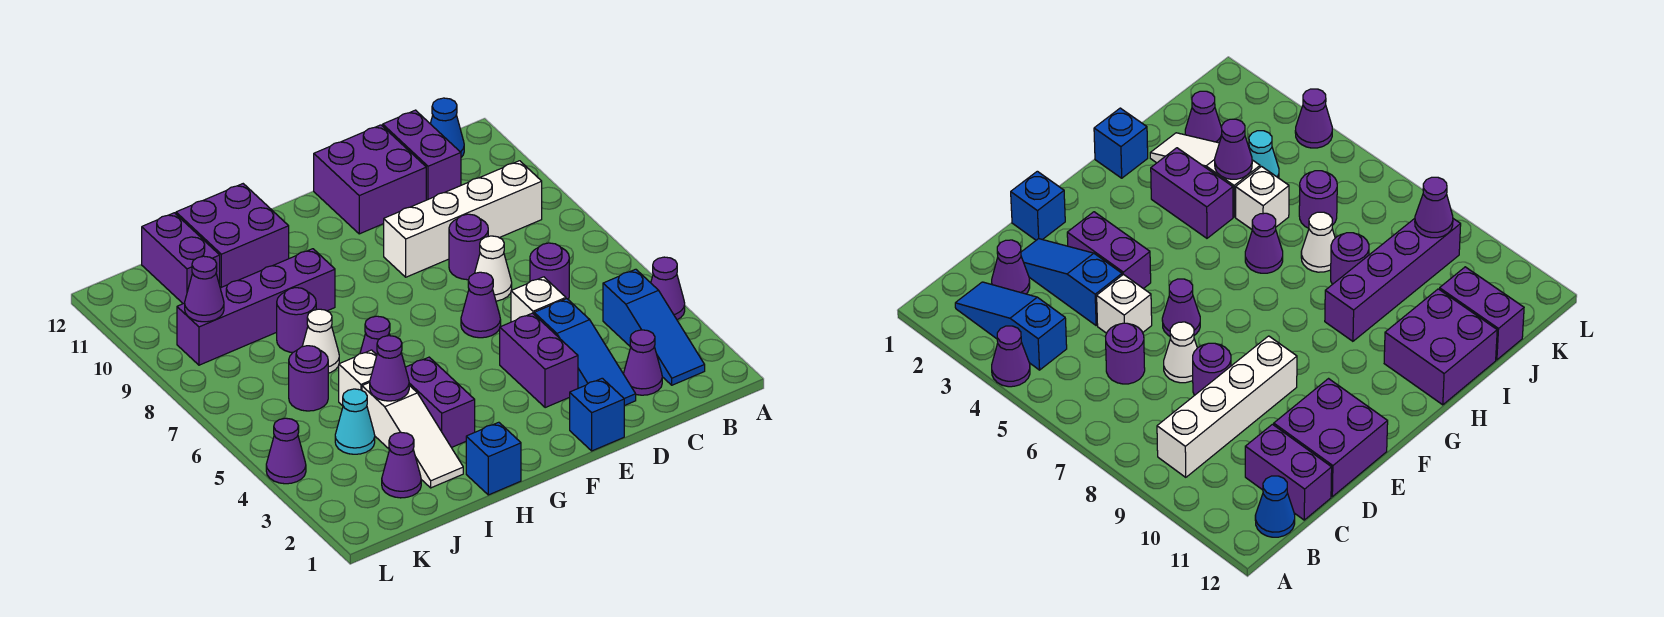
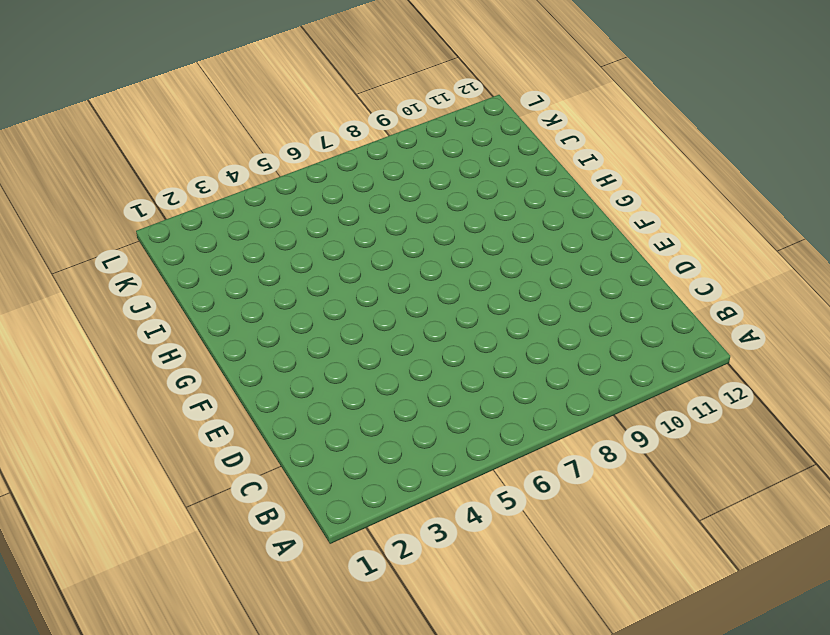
none -> purple cone A4 level 1
none -> blue slope B2:B4 level 1 top 4
none -> white brick B9:E9 level 1
none -> blue cone B12 level 1

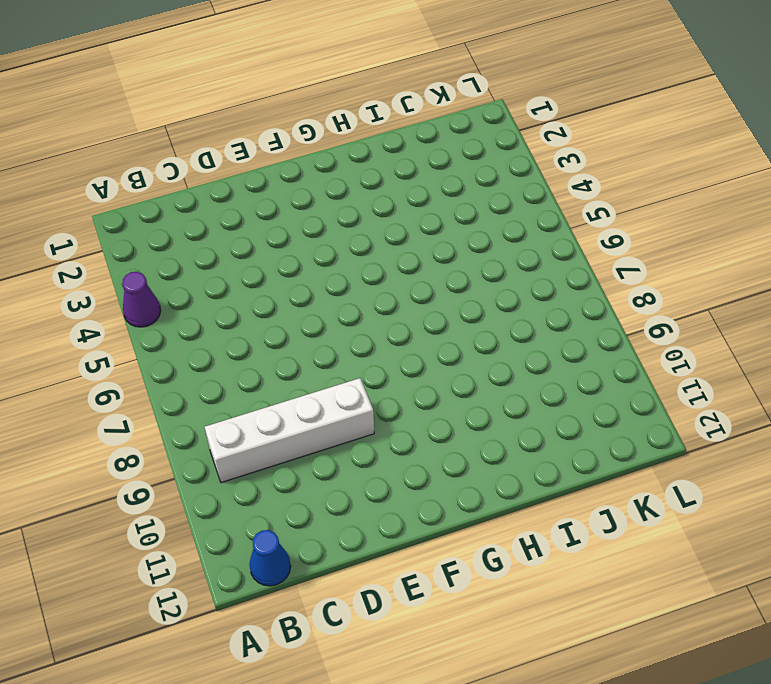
none -> blue slope B2:B4 level 1 top 4
none -> purple cone C2 level 1
none -> purple round brick C6 level 1
none -> purple brick C11:C12 level 1

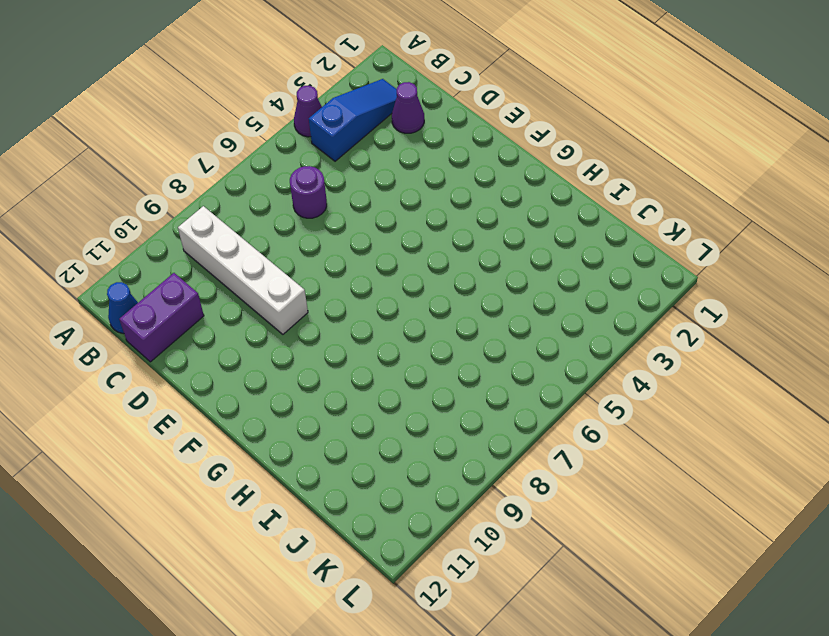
none -> blue slope D2:D4 level 1 top 4
none -> white brick D5 level 1
none -> white cone D7 level 1
none -> purple round brick D8 level 1

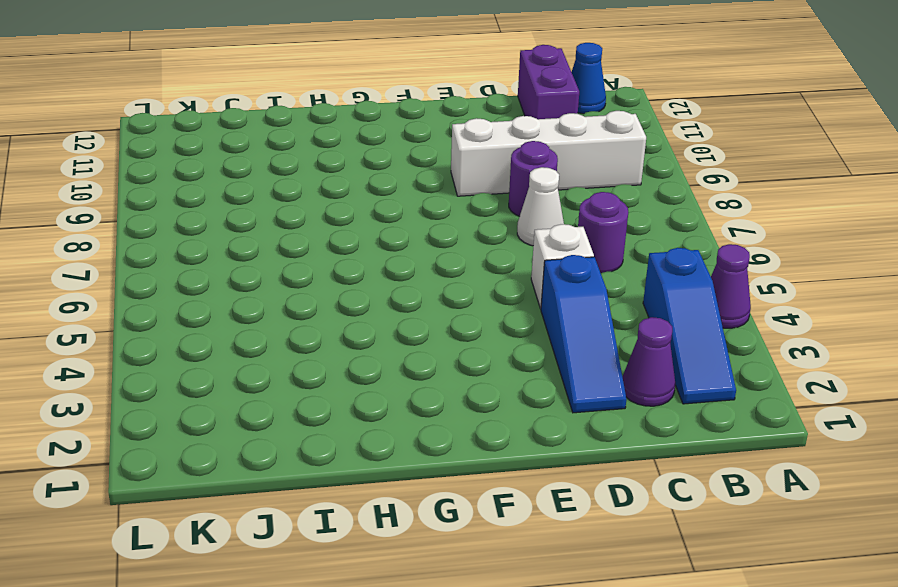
none -> purple brick D11:E12 level 1
none -> blue brick E1 level 1
none -> purple brick E3:E4 level 1
none -> purple cone E6 level 1

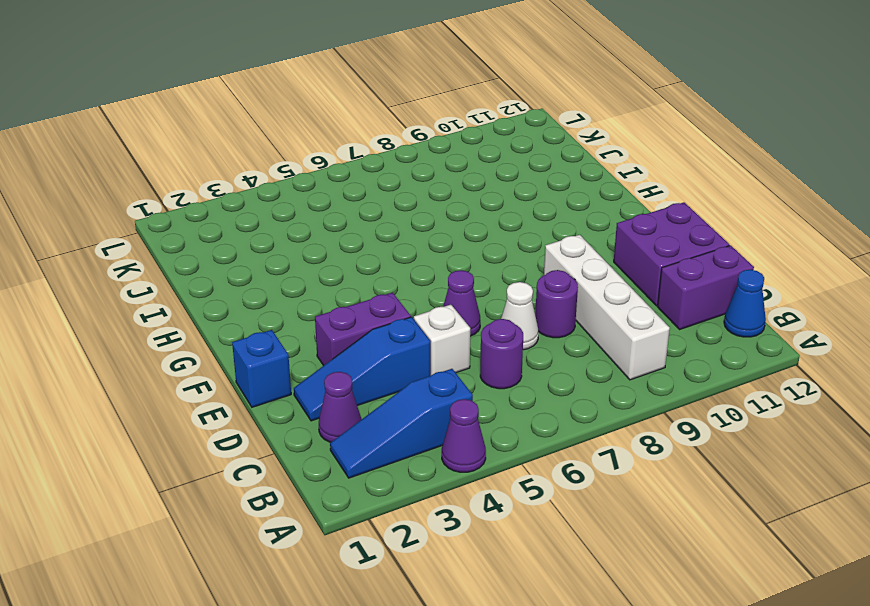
none -> blue brick H1 level 1
none -> purple brick H3:H4 level 1
none -> purple cone H6 level 1
none -> purple brick H9:K9 level 1

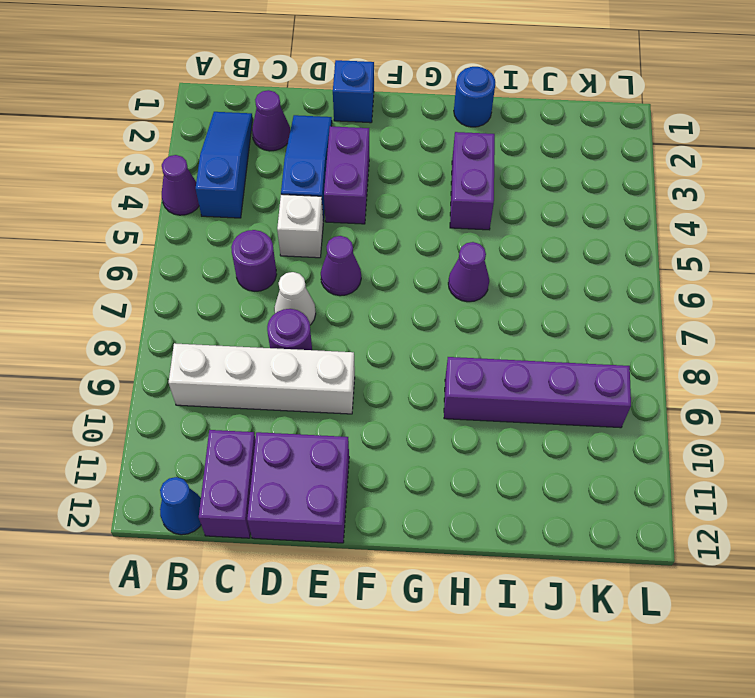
blue round brick H1 level 1 -> blue brick H1 level 1
none -> purple brick H11:I12 level 1
none -> white slope I2:I4 level 1 top 4
none -> white brick I5 level 1
none -> white cone I7 level 1

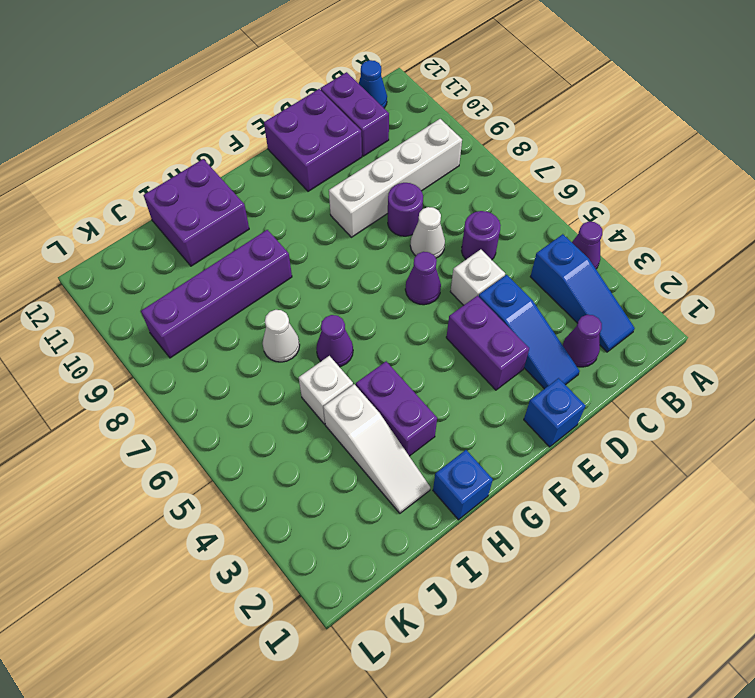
none -> purple round brick I8 level 1
none -> purple cone J2 level 1
none -> cyan cone J4 level 1
none -> purple round brick J6 level 1

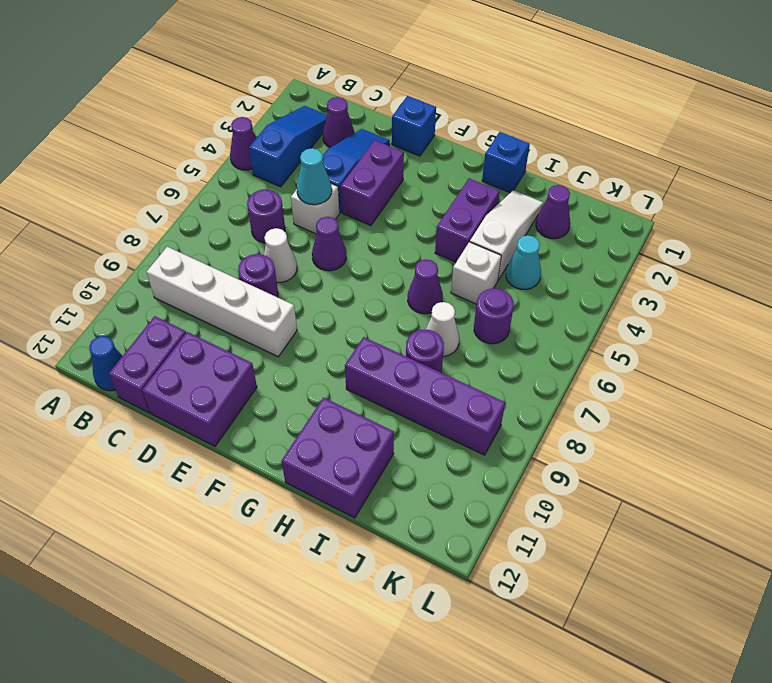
cyan cone D5 level 2 -> none
none -> purple brick J11:J12 level 1
none -> purple cone L4 level 1
none -> purple cone I4 level 2
none -> purple cone K9 level 2

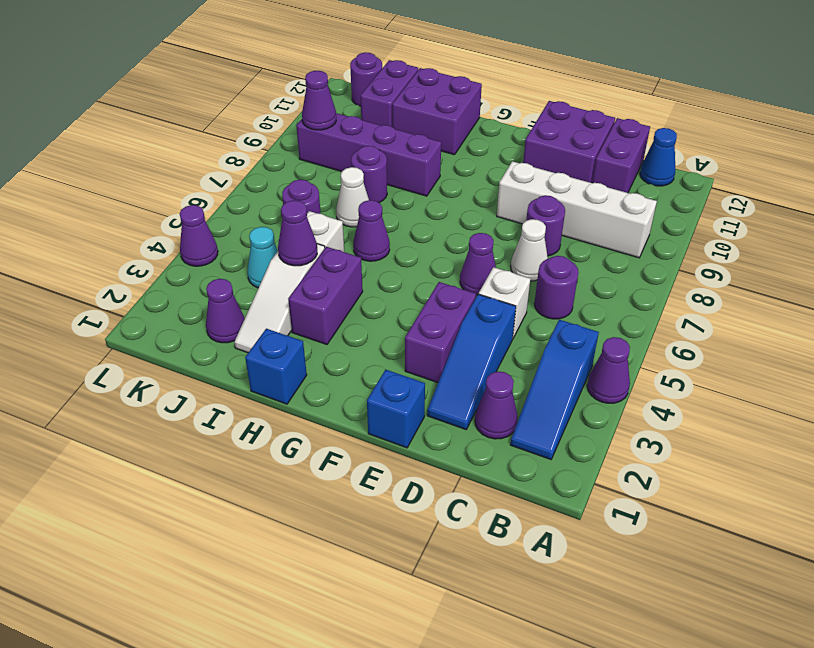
purple round brick K12 level 1 -> none

